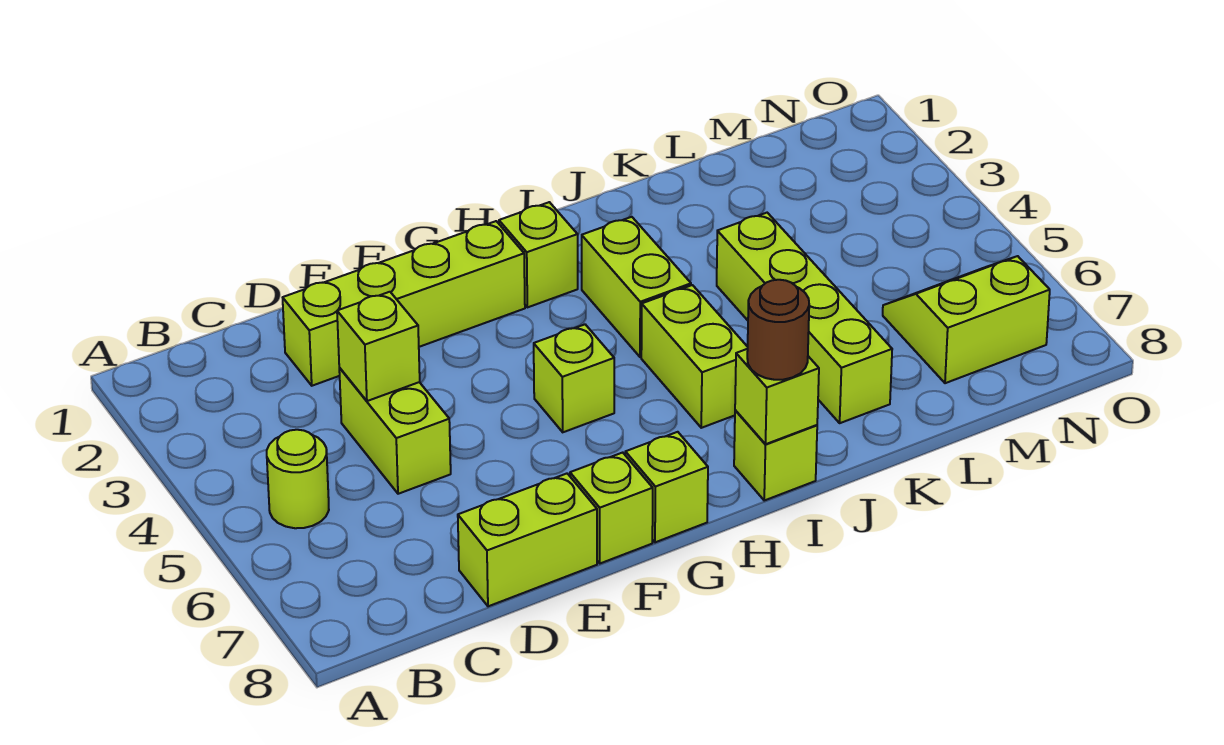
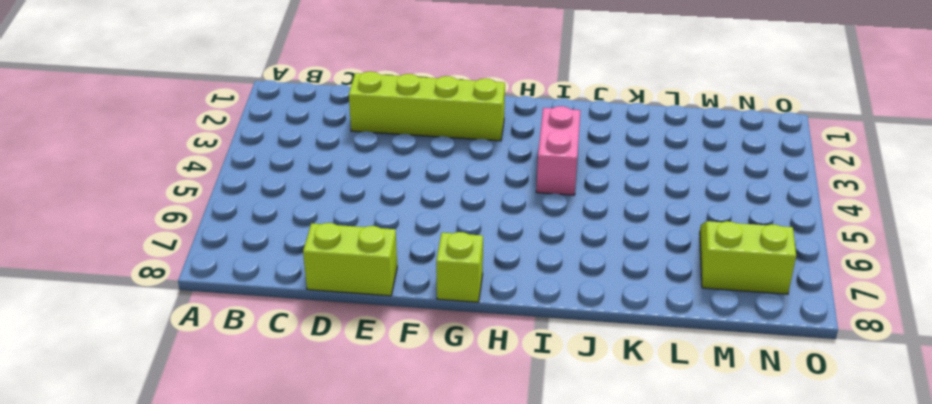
pink brick I3:I4 level 1 -> lime brick I3:I4 level 1
none -> lime round brick B5 level 1
none -> lime brick D4:D5 level 1
none -> lime brick F8 level 1

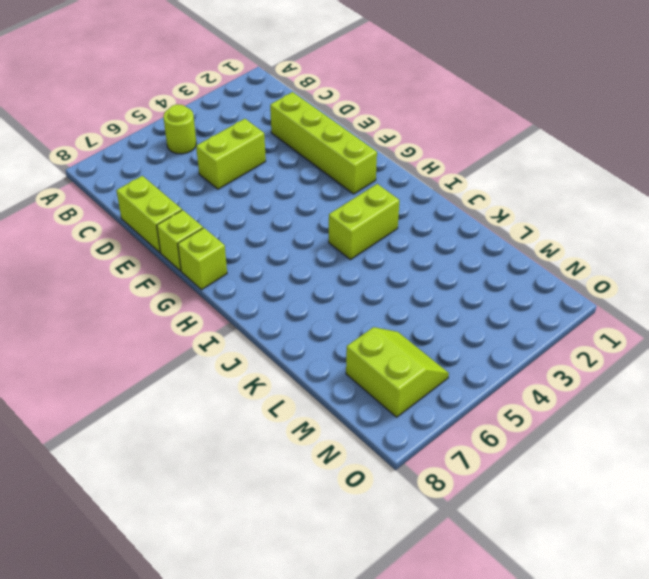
none -> lime brick G5 level 1
none -> lime brick H2 level 1
none -> lime brick I5:I6 level 1

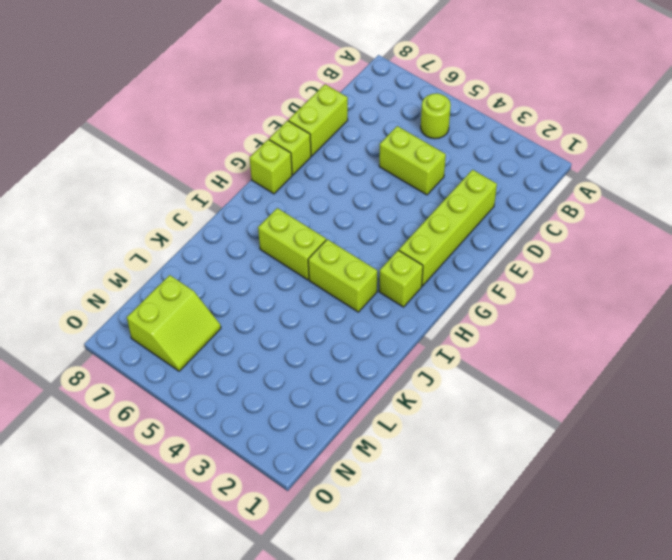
none -> lime brick G5 level 1
none -> lime brick I8 level 1
none -> lime brick K4:K7 level 1

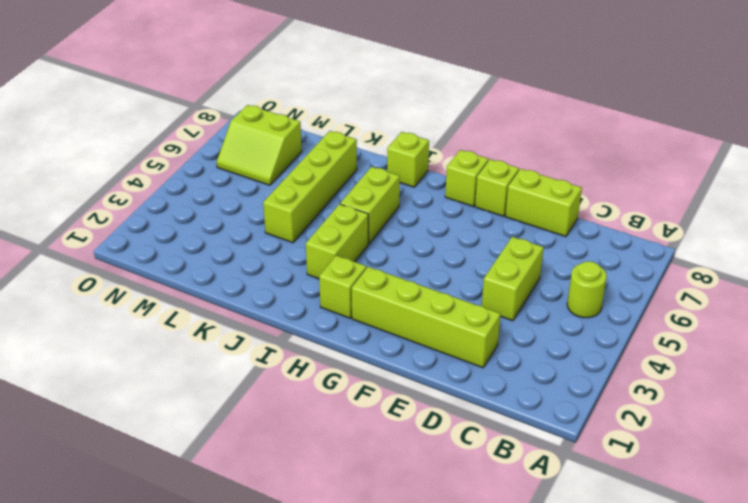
none -> lime brick G5 level 1
none -> lime brick D4 level 2
none -> lime brick I8 level 2

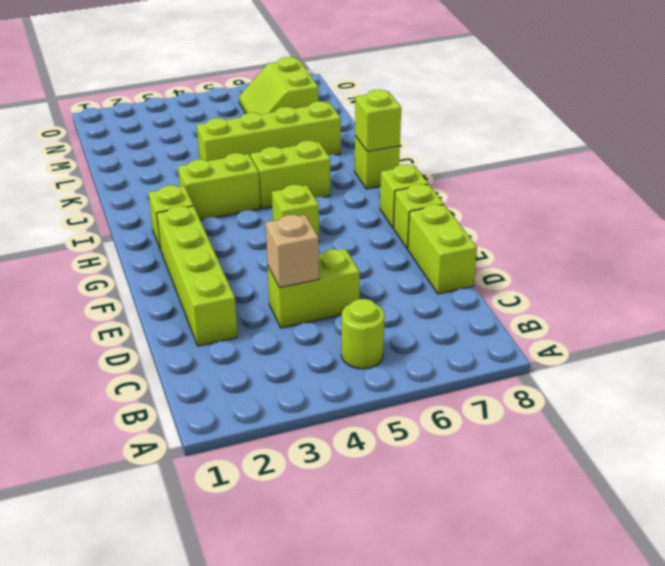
tan brick D4 level 2 -> lime brick D4 level 2
none -> brown round brick I8 level 3

